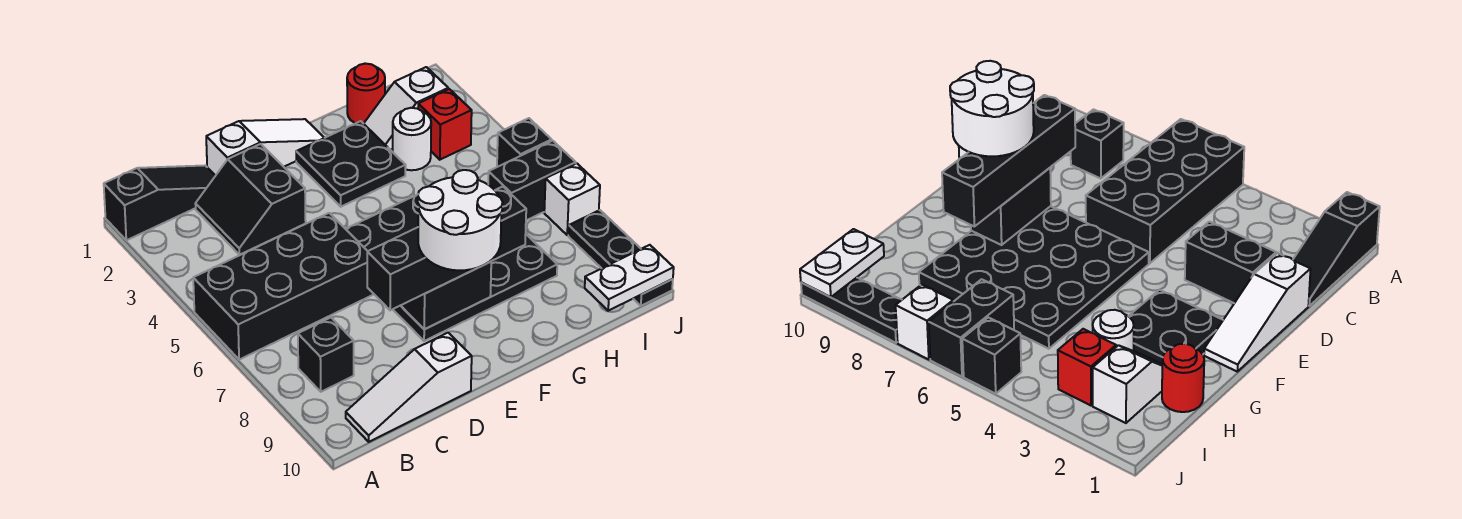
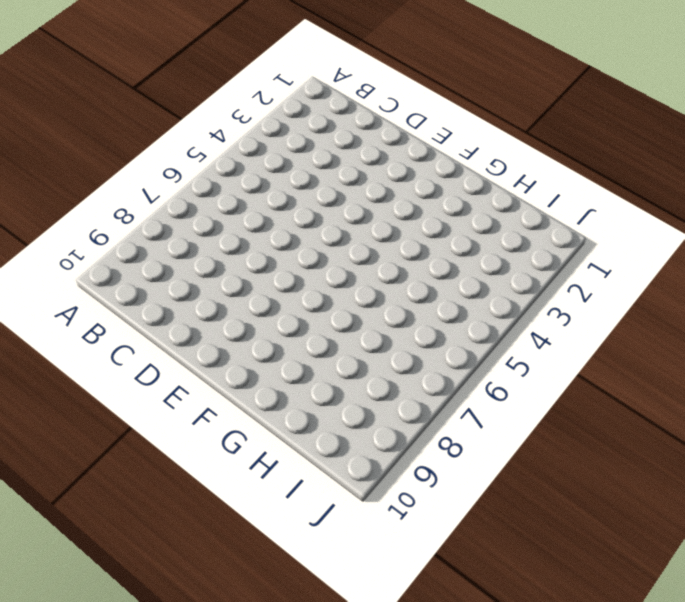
none -> black slope A1:C1 level 1 top A
none -> black brick A5:D6 level 1
none -> black brick B8 level 1

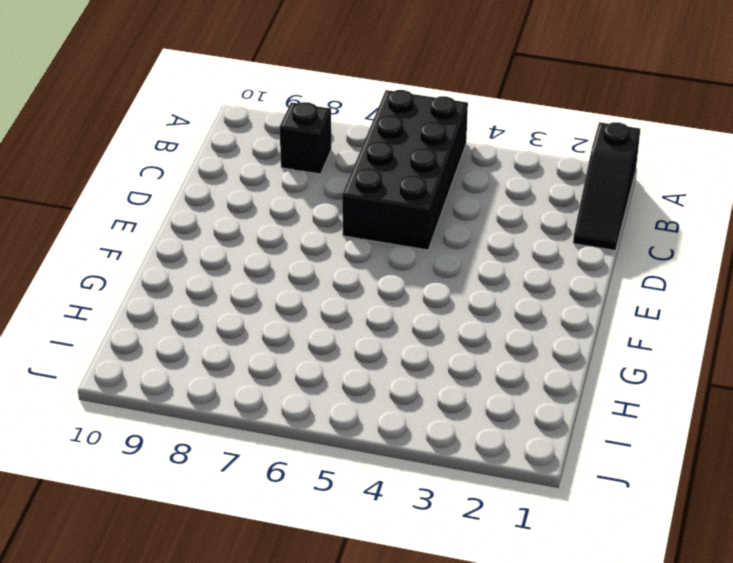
none -> white slope B10:D10 level 1 top D
none -> black slope C2:D3 level 1 top D
none -> white slope D1:F1 level 1 top D

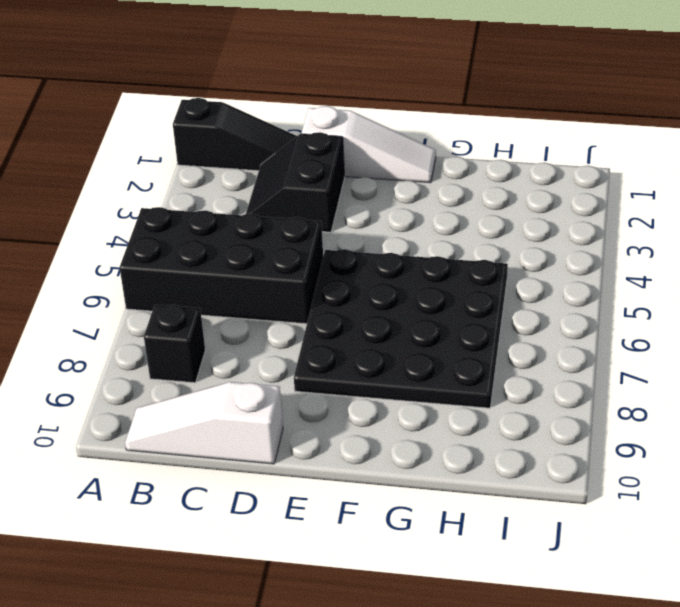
none -> black plate F2:G3 level 1
none -> red round brick H1 level 1
none -> white slope H2:I2 level 1 top I

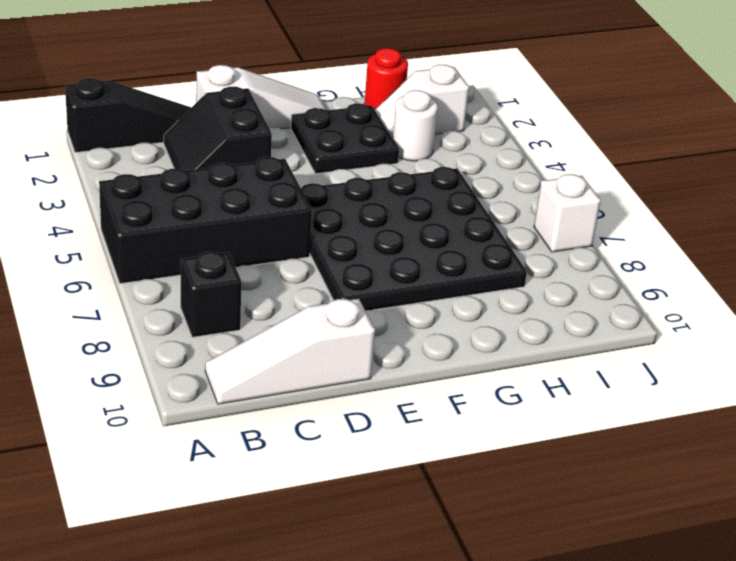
none -> red brick I3 level 1
none -> black brick I6:J6 level 1
none -> black brick J5 level 1

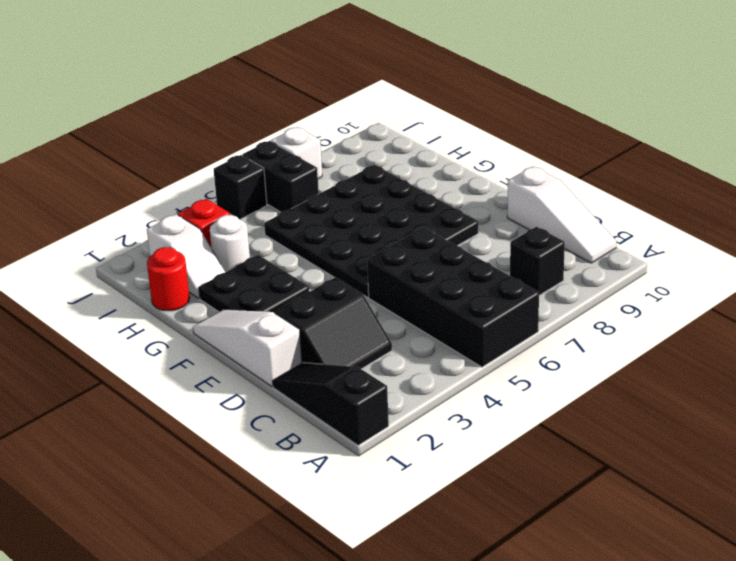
none -> black plate J8:J10 level 1
none -> black brick E8:F8 level 2
none -> white plate I10:J10 level 2

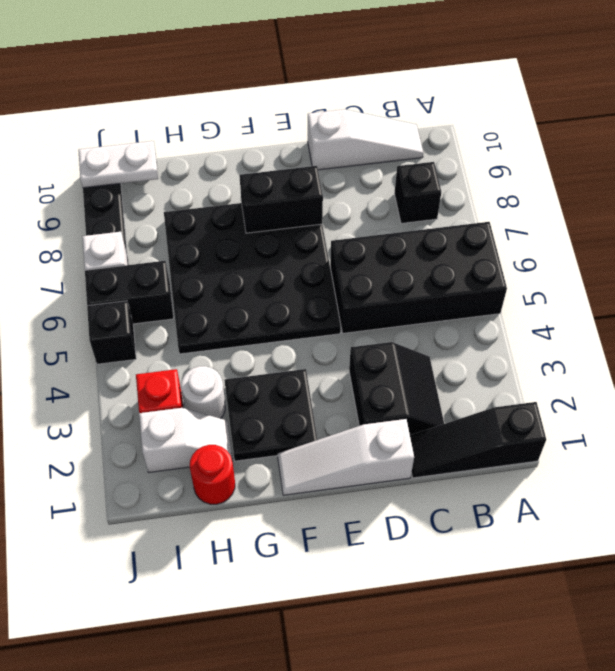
none -> black brick D8:G8 level 3
none -> white round brick E8:F9 level 4

